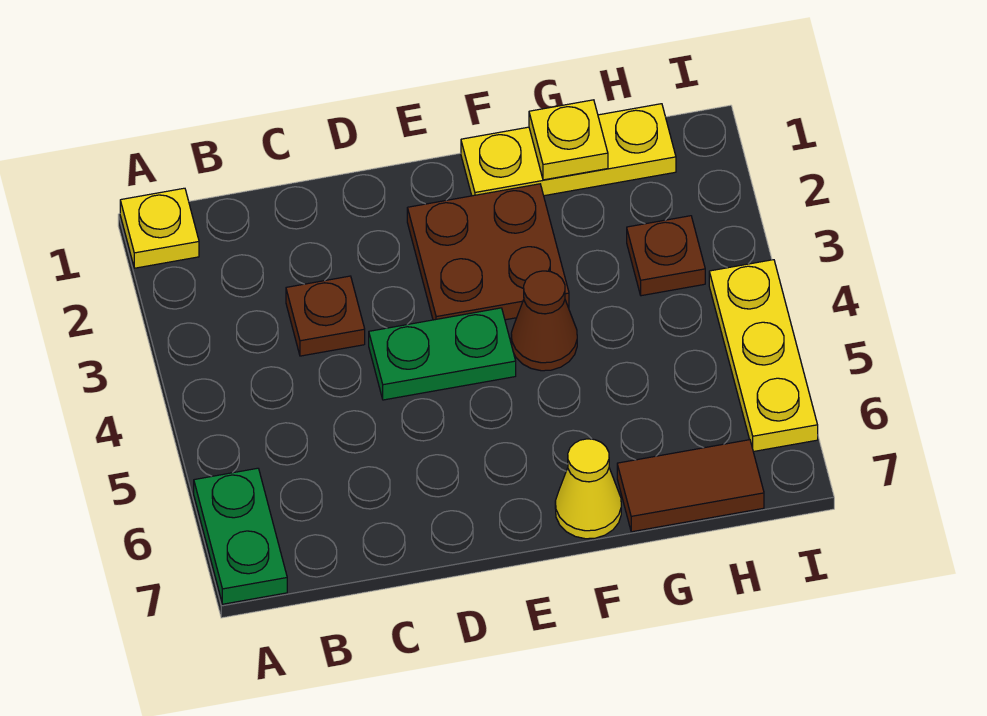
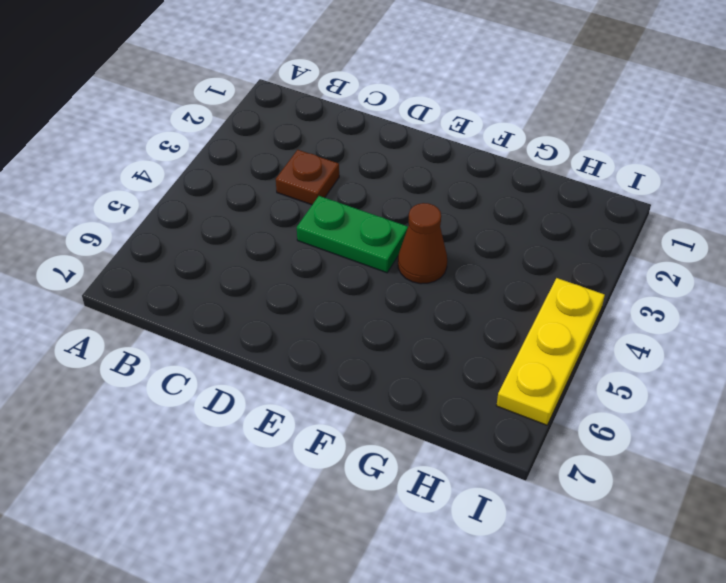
none -> yellow plate A1 level 1
none -> green plate A6:A7 level 1
none -> brown plate E2:F3 level 1

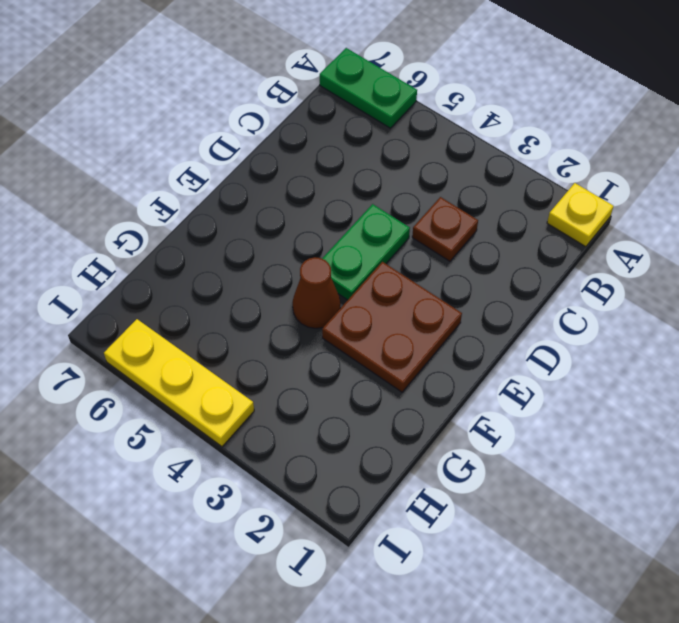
none -> yellow plate F1:H1 level 1
none -> yellow cone F7 level 1
none -> brown tile G7:H7 level 1

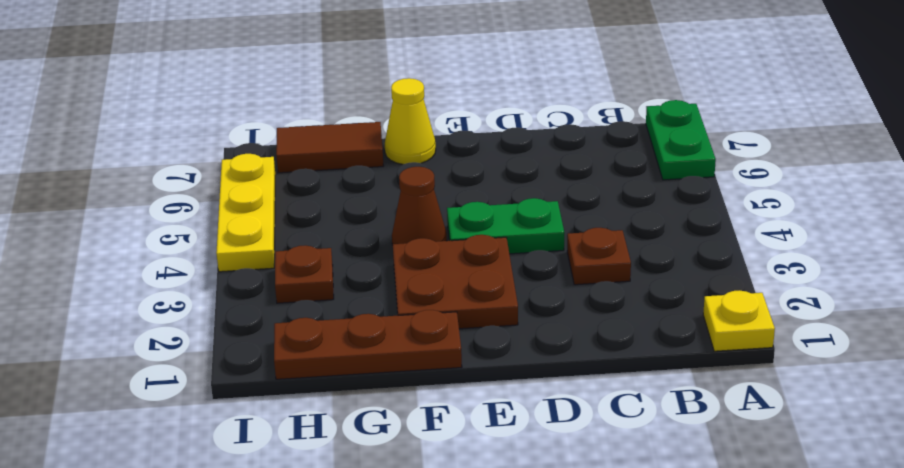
brown plate F1:H1 level 1 -> yellow plate F1:H1 level 1
none -> yellow plate G1 level 2

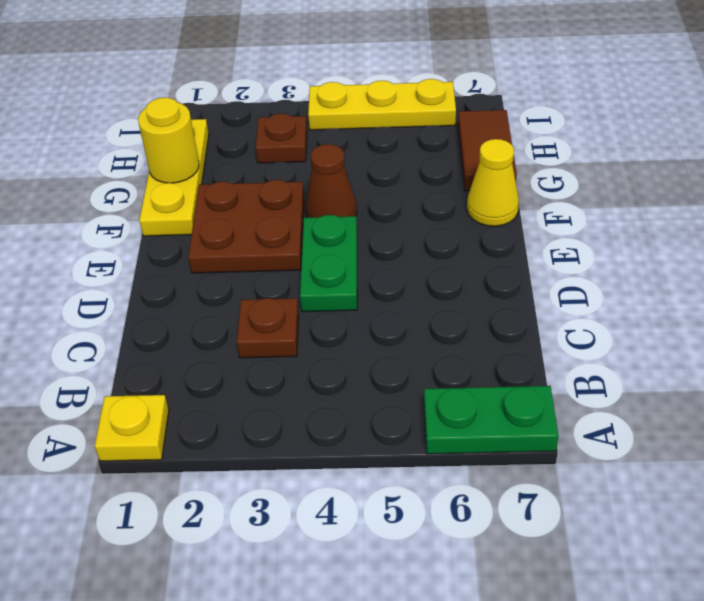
yellow round brick G1 level 2 -> yellow plate G1 level 2

